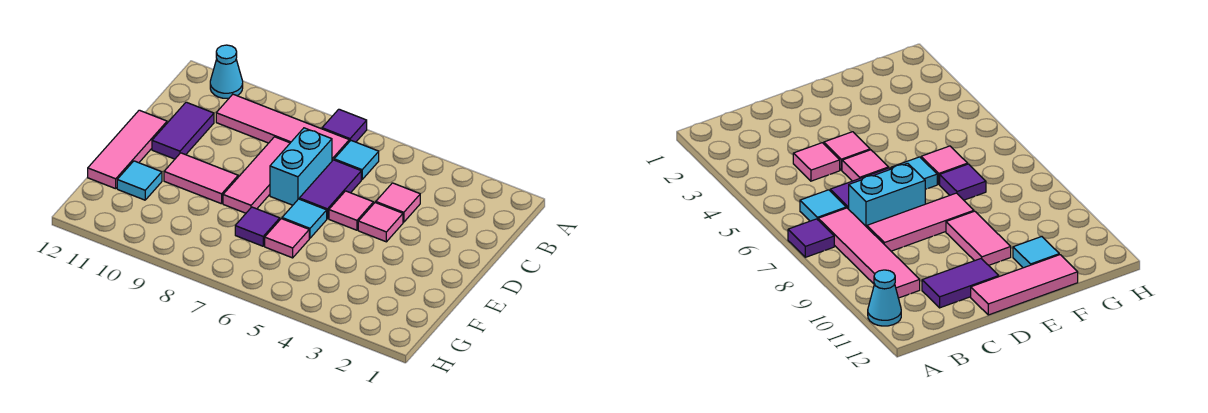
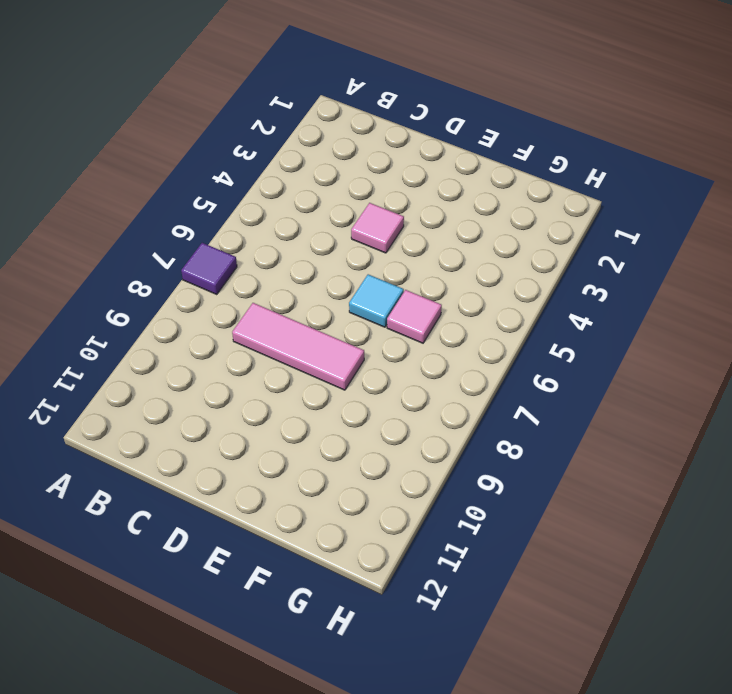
none -> cyan cone A11 level 1
none -> cyan tile B6 level 1
none -> pink tile B7:B10 level 1

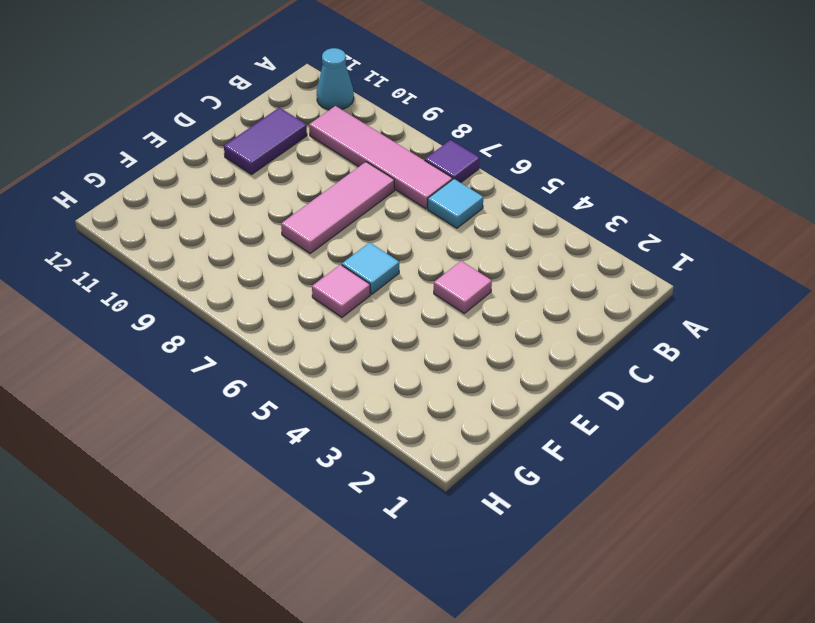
none -> pink tile C4 level 1
none -> purple tile C6:D6 level 1
none -> cyan brick C7:D7 level 1

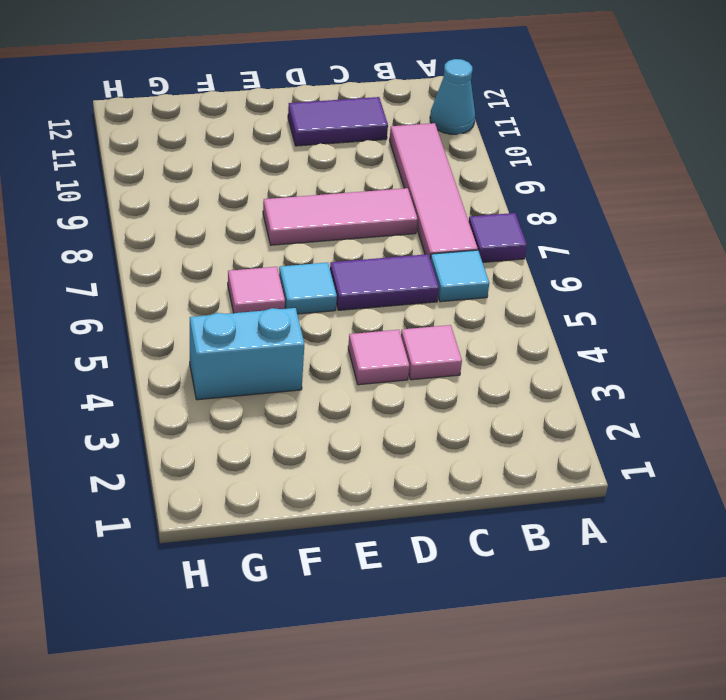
cyan brick F4:G4 level 1 -> cyan brick C7:D7 level 1
none -> pink tile D5 level 1
none -> pink tile D12:F12 level 1
none -> pink tile E9:E10 level 1

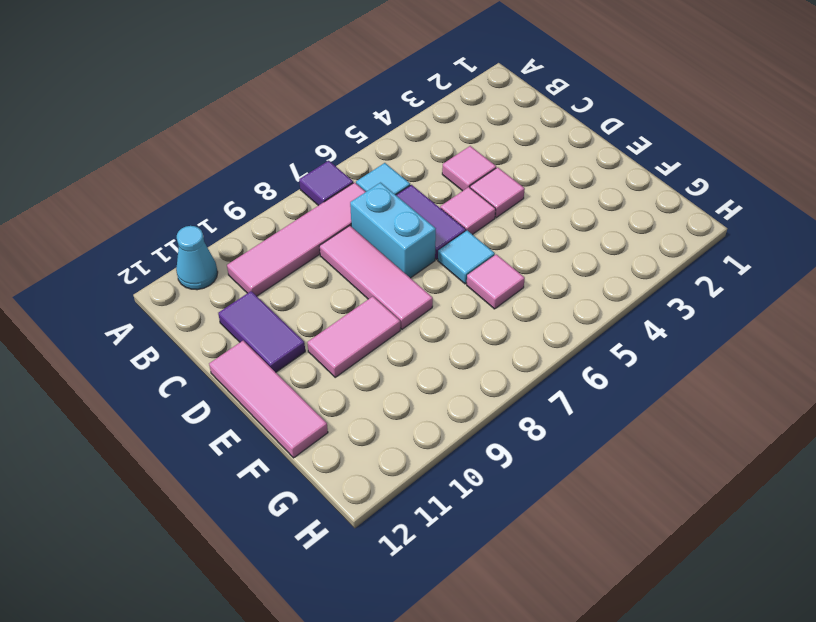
none -> purple tile F7 level 1
none -> cyan tile F11 level 1

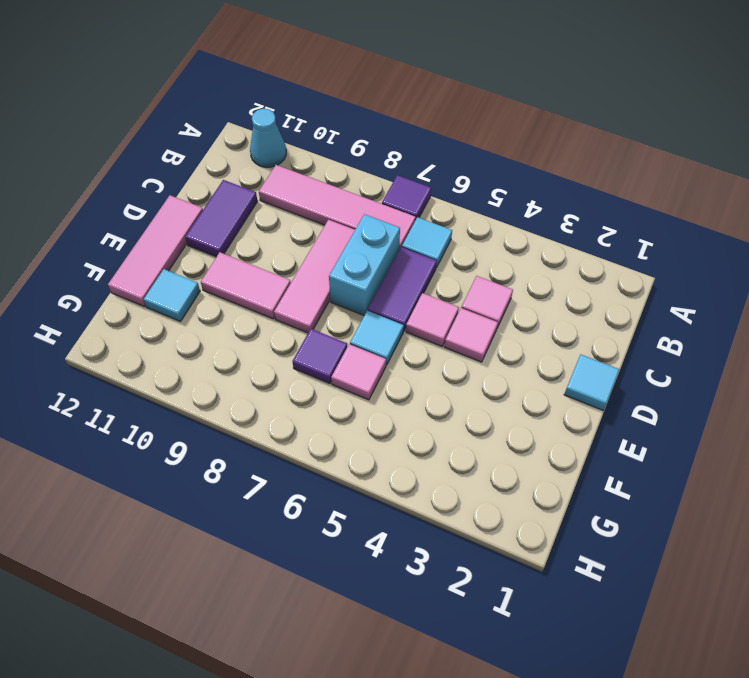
cyan tile D1 level 1 -> none

